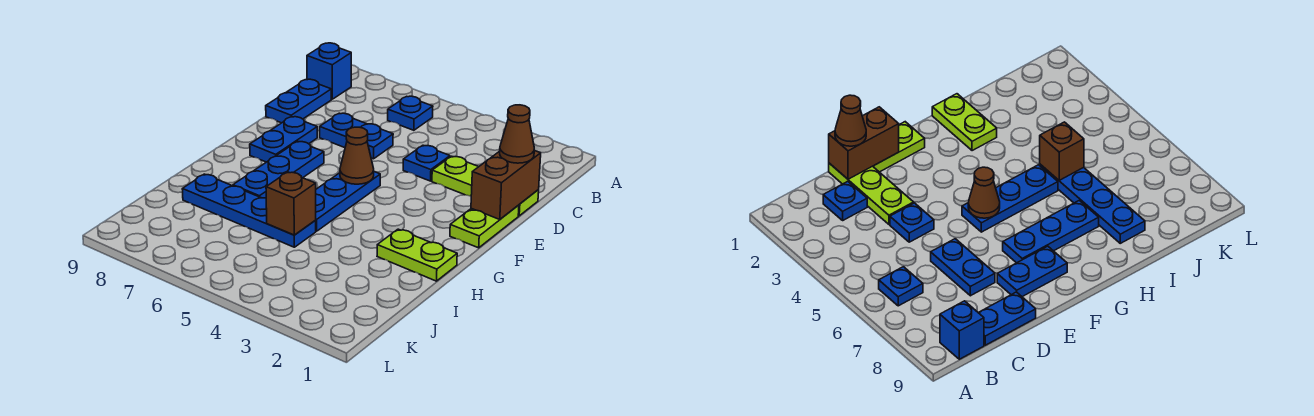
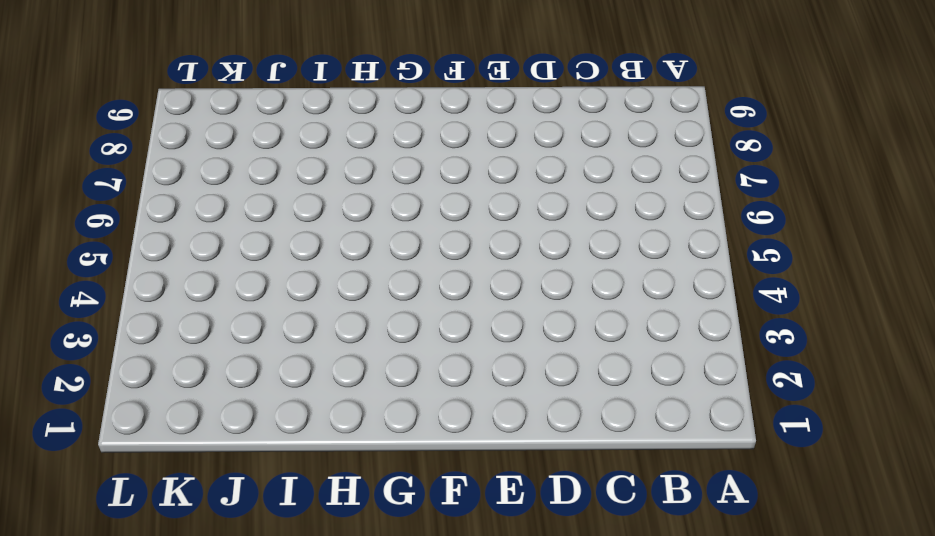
none -> blue plate B6 level 1
none -> blue brick B9 level 1
none -> blue plate C2 level 1

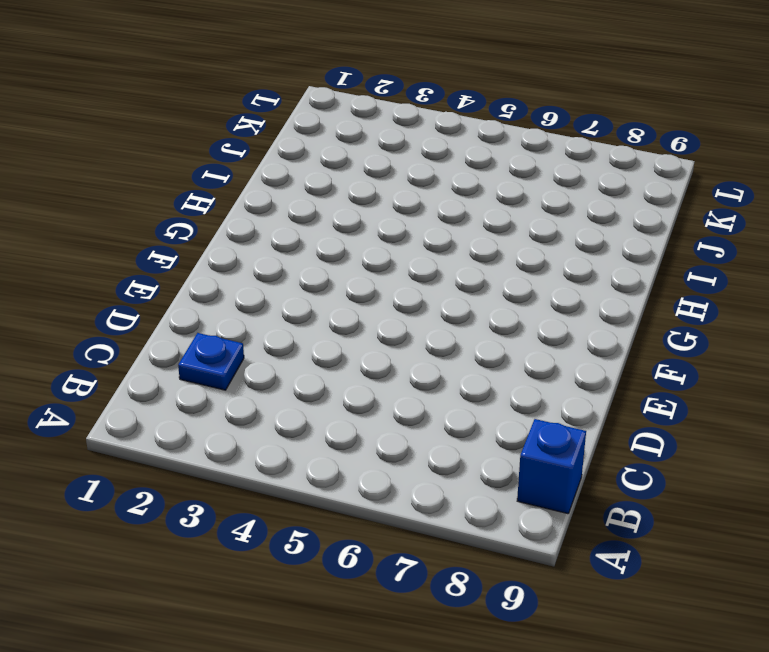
none -> blue plate B6 level 1
none -> blue plate C9:D9 level 1
none -> lime plate D1:D3 level 1

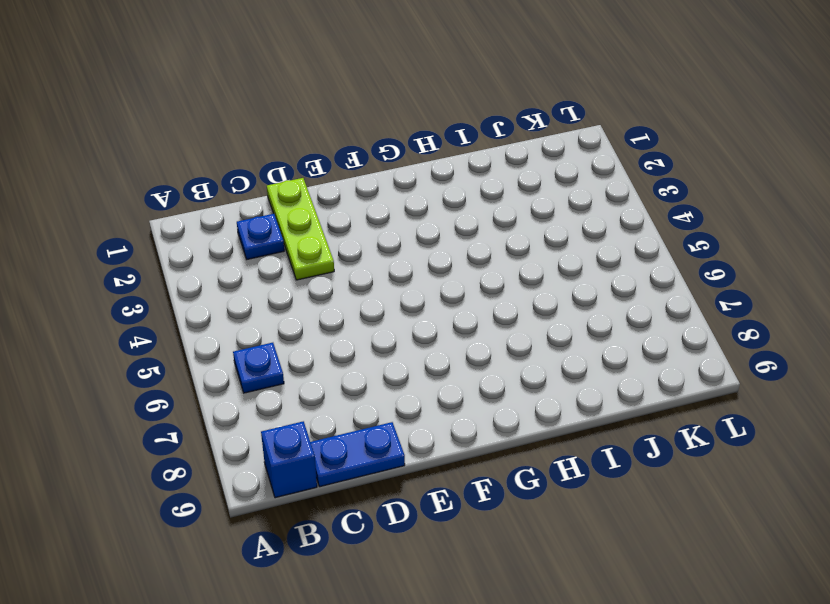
none -> blue plate D4 level 1
none -> blue plate D6:D7 level 1
none -> lime plate E1:F1 level 1

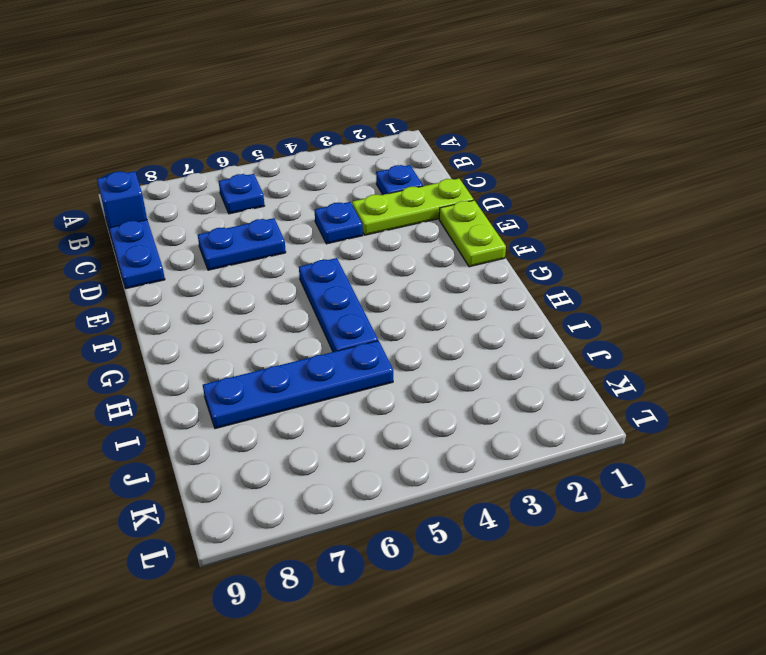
none -> blue plate E8:F8 level 1
none -> blue plate F7:H7 level 1
none -> lime plate H1:H2 level 1

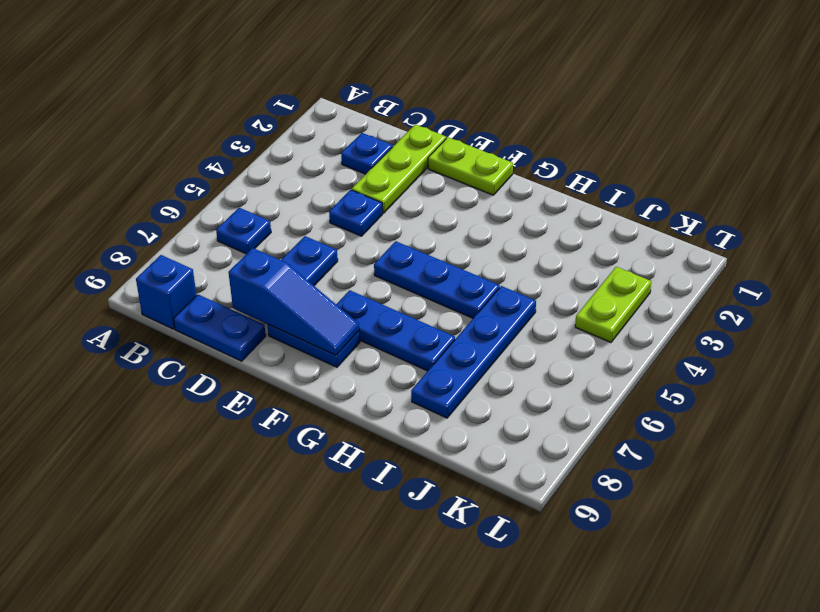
blue slope D8:F8 level 2 top D -> none
lime plate K3:K4 level 1 -> lime plate H1:H2 level 1
none -> brown brick D1:E1 level 2
none -> brown cone F5 level 2
none -> brown brick I5 level 2

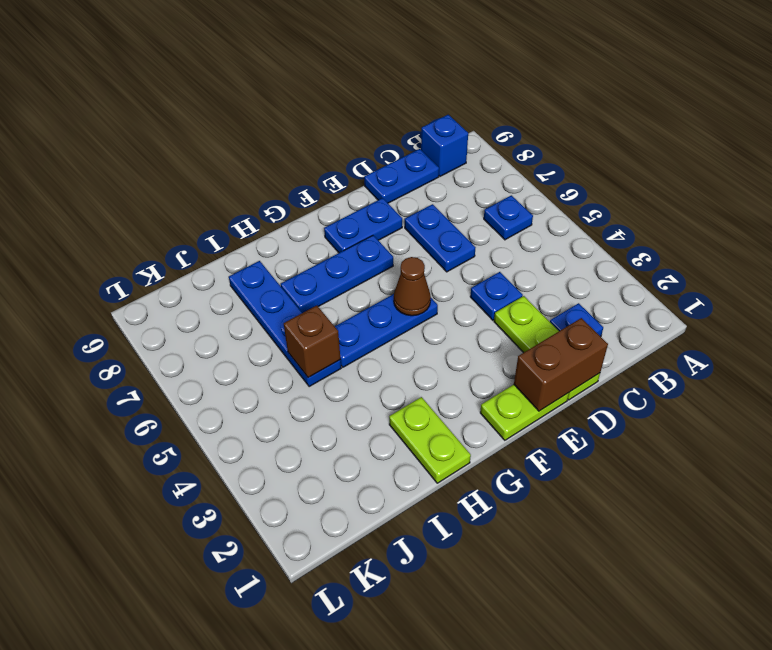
none -> brown cone D1 level 3

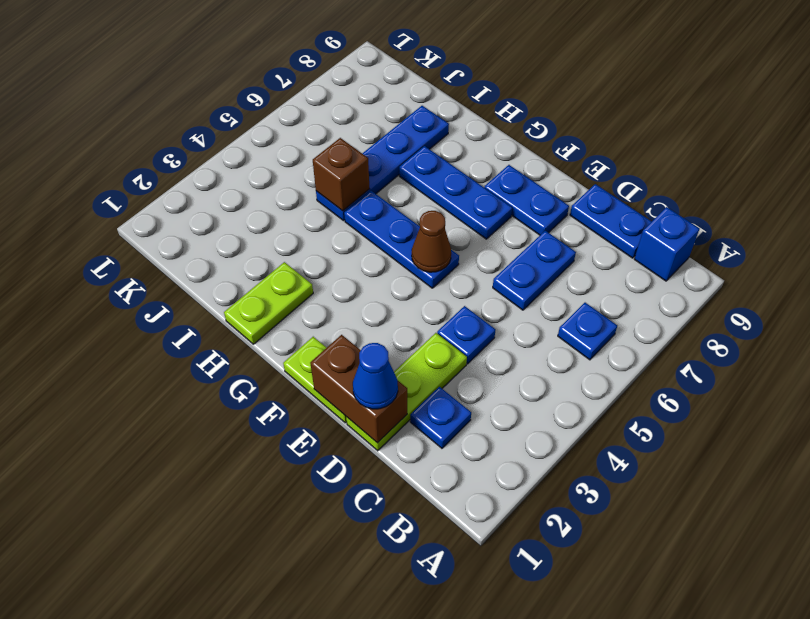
blue cone D1 level 3 -> brown cone D1 level 3

